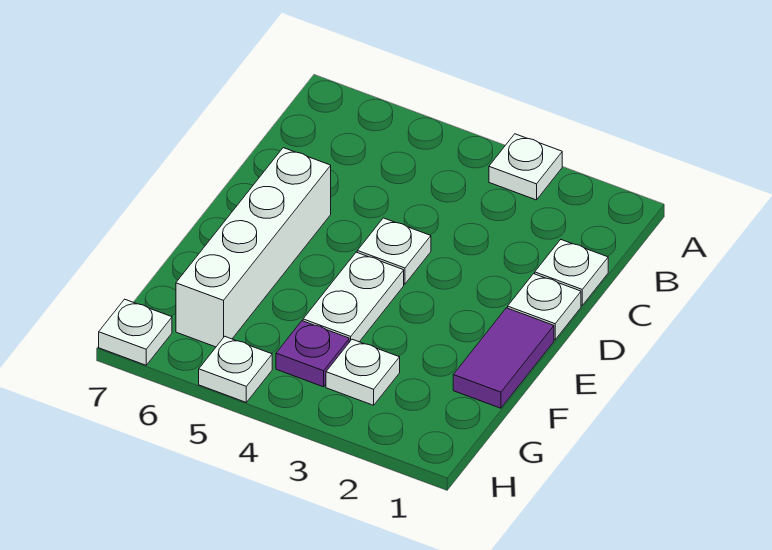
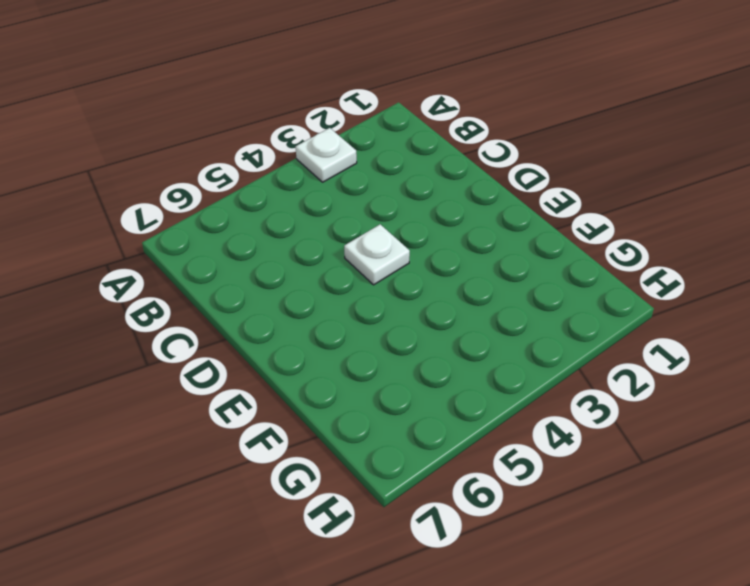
none -> white plate C1 level 1
none -> white plate D1 level 1

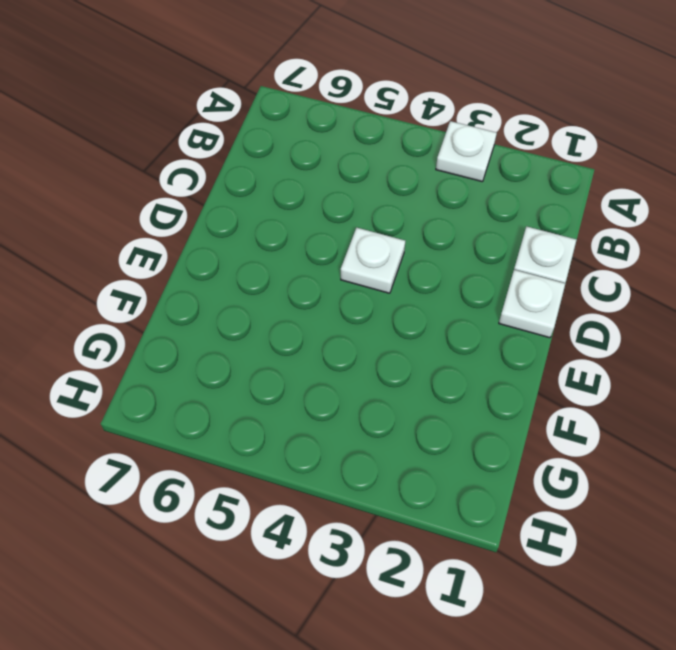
none -> white brick D6:G6 level 1
none -> purple tile E1:F1 level 1

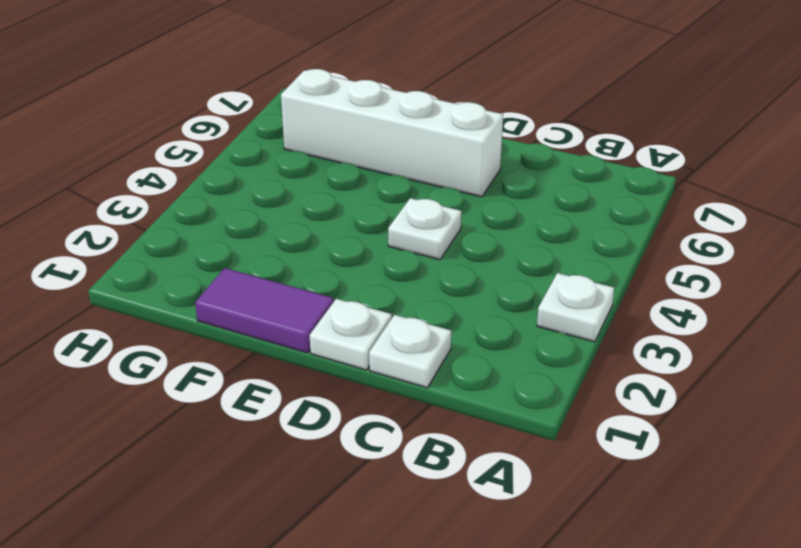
none -> white plate E4:F4 level 1
none -> white plate G3 level 1

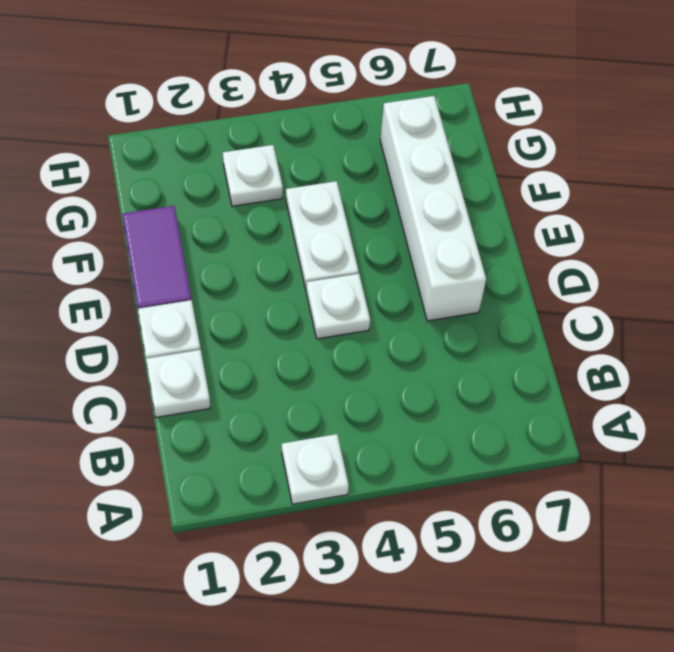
none -> purple plate G4 level 1
none -> white plate H5 level 1

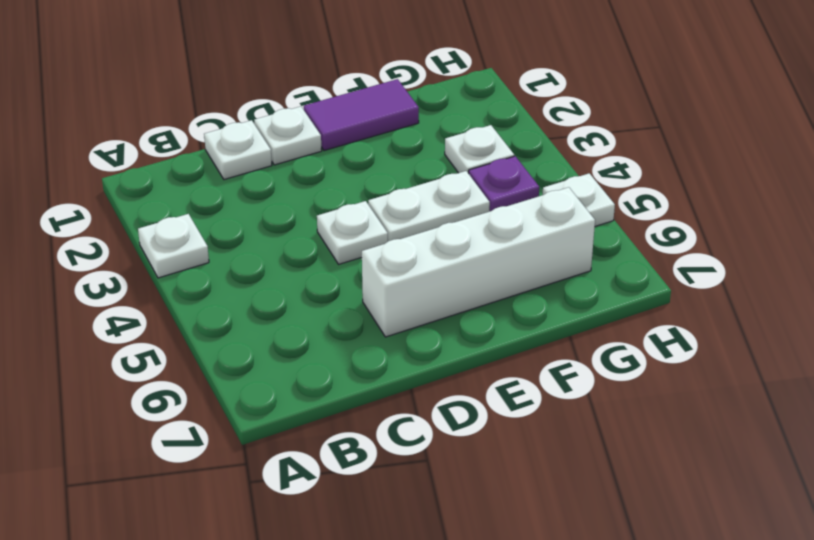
none -> white plate H7 level 1

